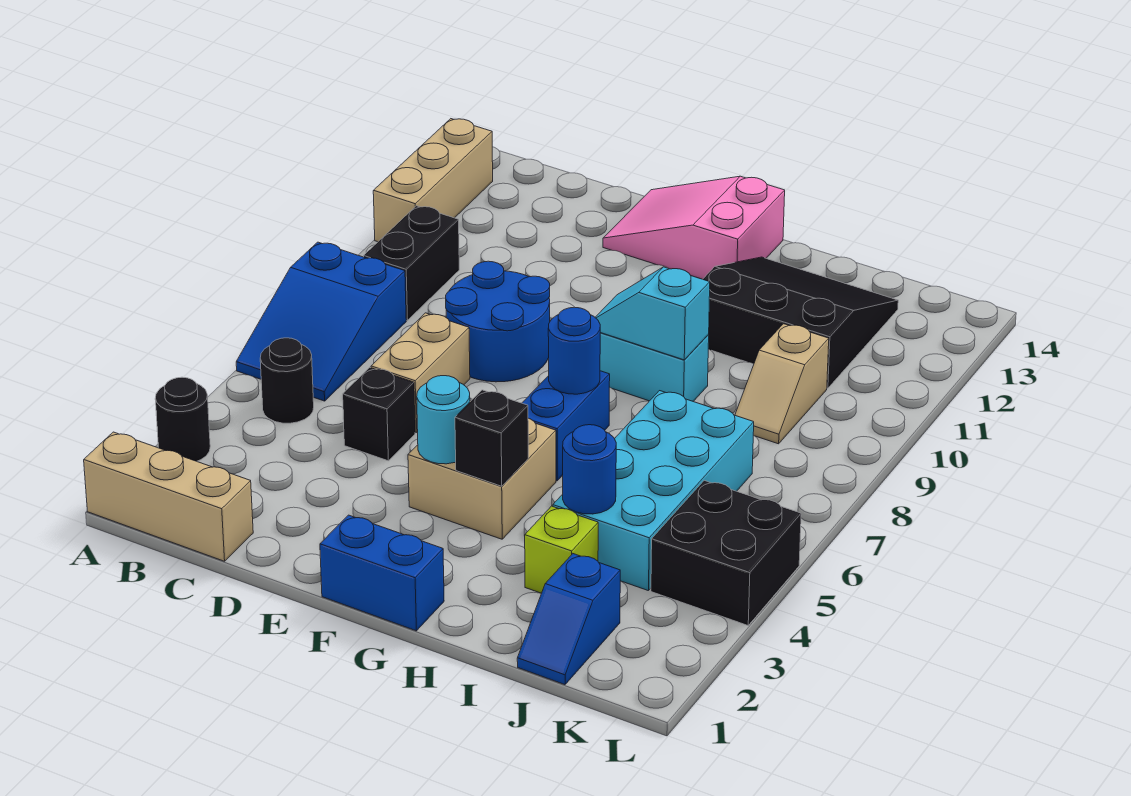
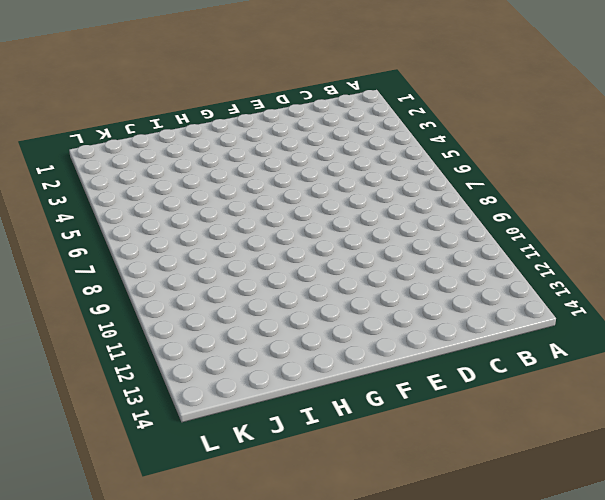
none -> tan brick A1:C1 level 1
none -> black round brick A3 level 1
none -> blue slope A6:B8 level 1 top 8

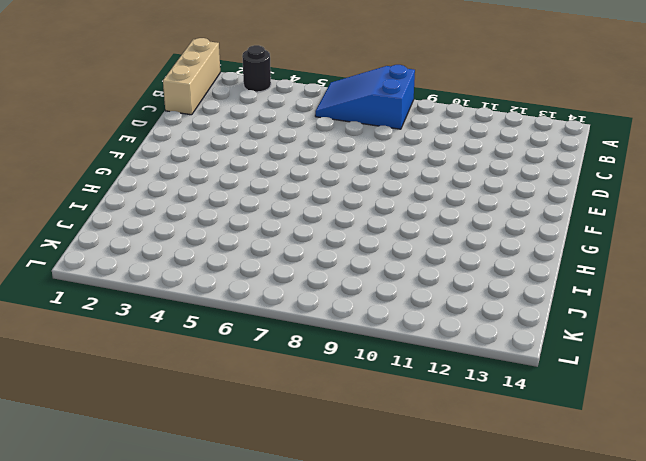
none -> tan brick A11:A13 level 1
none -> black round brick B5 level 1
none -> black brick B9:B10 level 1

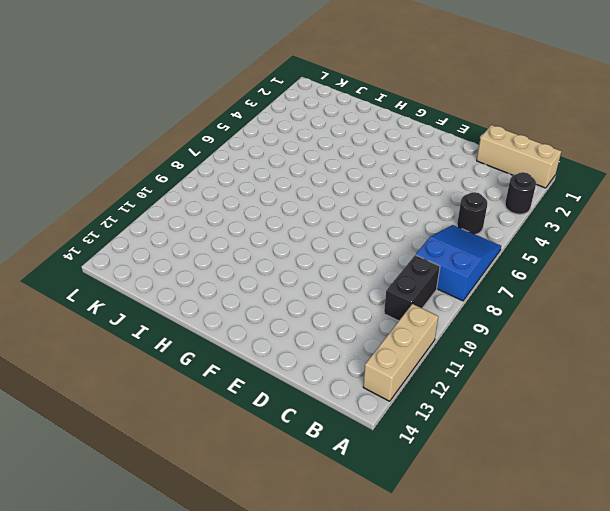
none -> black brick D5 level 1
none -> tan brick D6:D7 level 1
none -> blue round brick D8:E9 level 1

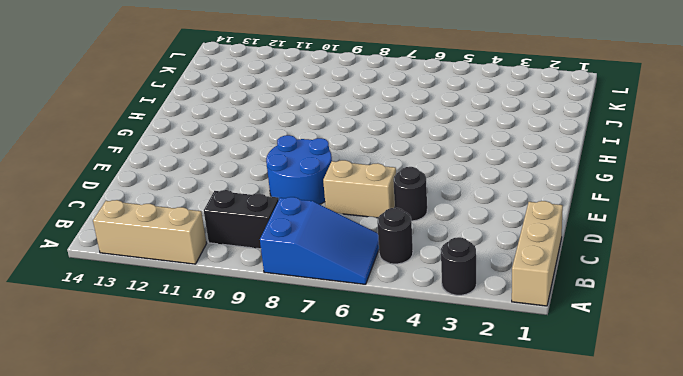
black round brick D5 level 1 -> black brick D5 level 1
none -> pink slope E13:G14 level 1 top G
none -> blue brick F1:G1 level 1
none -> tan brick F4:G5 level 1

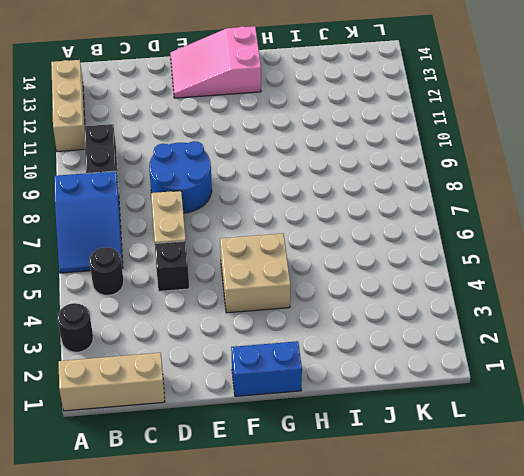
none -> blue brick G6:G7 level 1
none -> cyan brick G9:H9 level 1
none -> black slope H11:J13 level 1 top 11

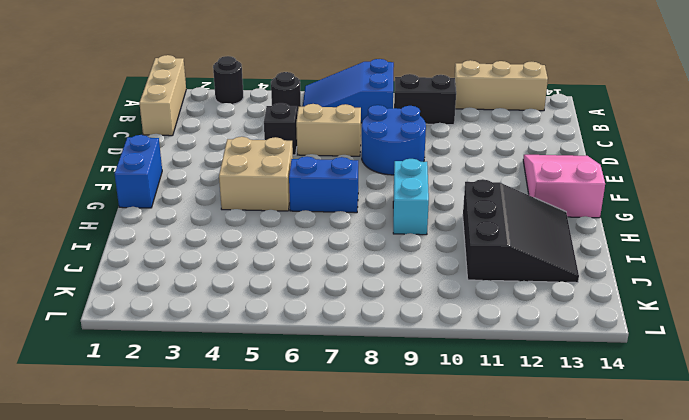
none -> lime brick I3 level 1
none -> cyan brick I4:J7 level 1
none -> blue slope J1:J2 level 1 top 2

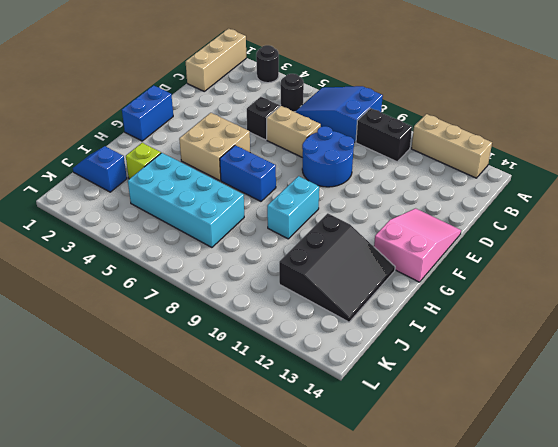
none -> tan slope J9:J10 level 1 top 10
none -> black brick K4:L5 level 1
none -> cyan round brick F4 level 2

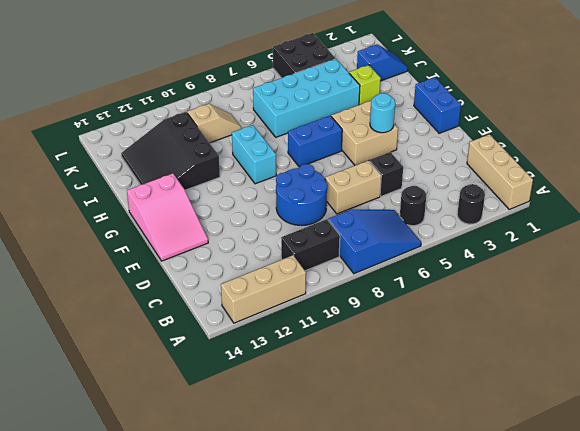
none -> black brick G4 level 2
none -> blue round brick G7 level 2
none -> cyan slope G9:H9 level 2 top H

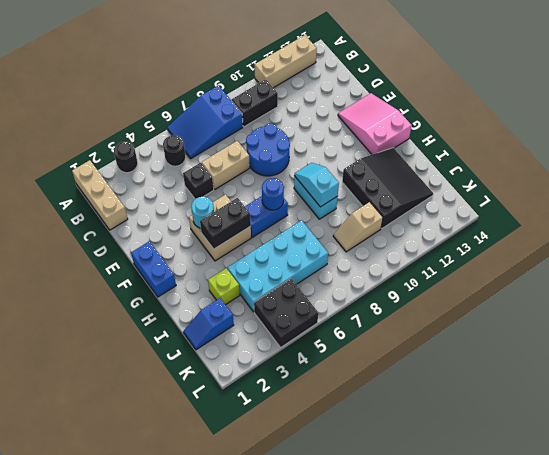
black brick G4:G5 level 2 -> black brick G4 level 2
none -> blue round brick I4 level 2

